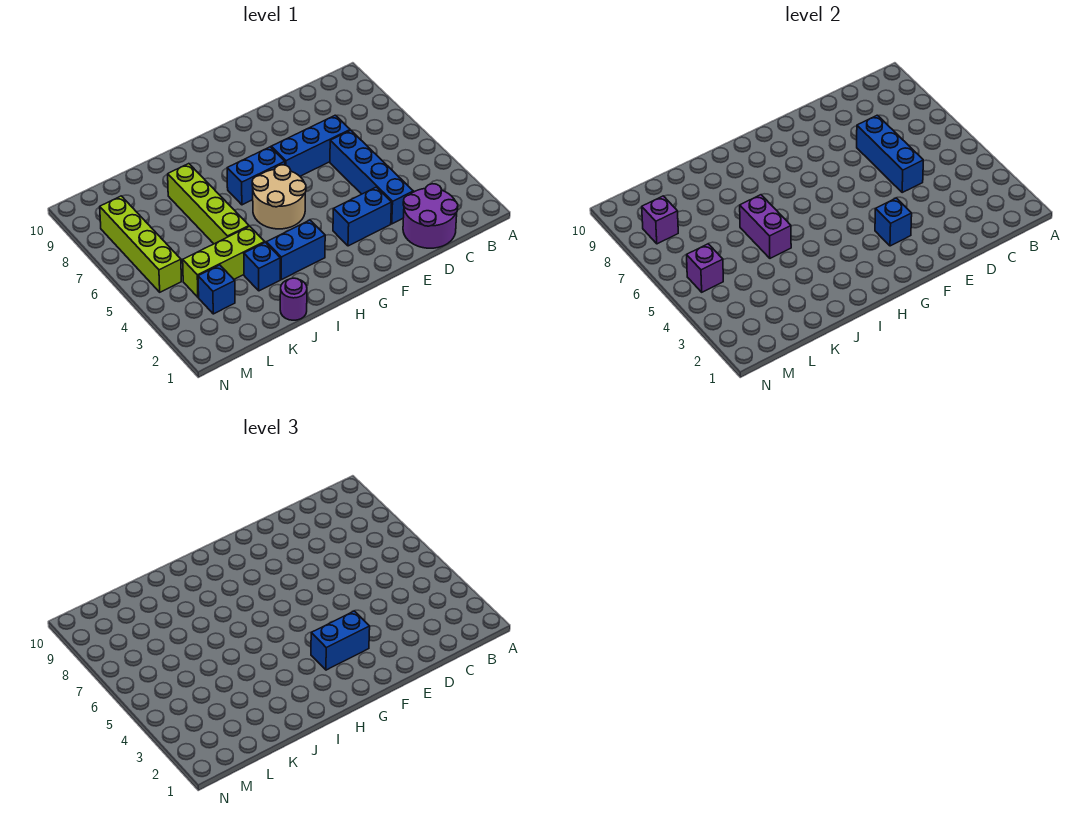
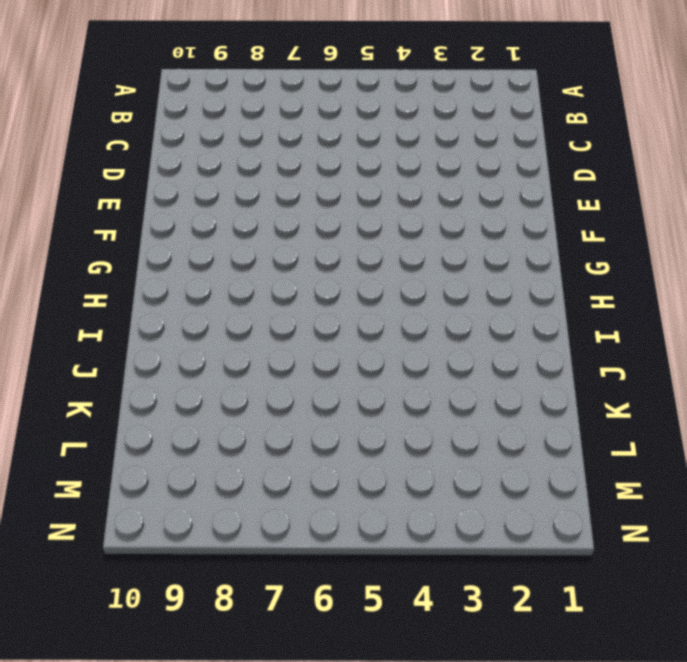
none -> purple round brick C1:D2 level 1
none -> blue brick D3:D6 level 1
none -> blue brick D7:F7 level 1

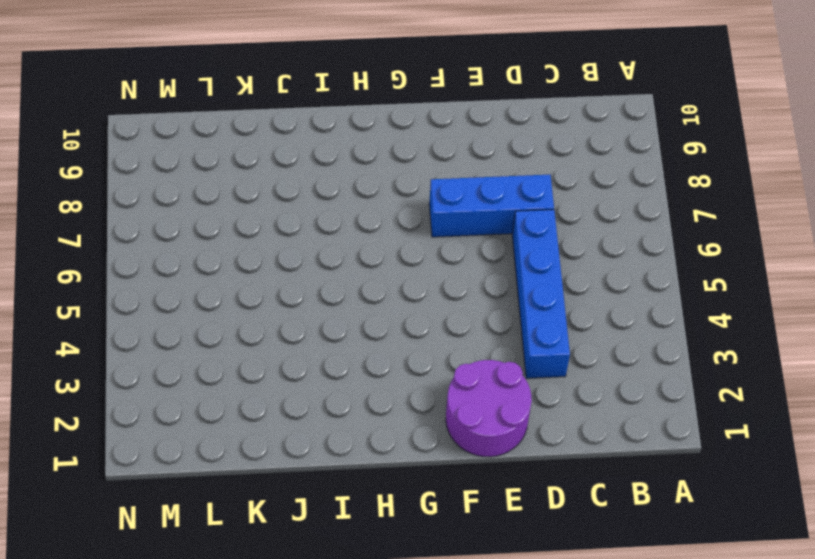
purple round brick E1:F2 level 1 -> purple round brick C1:D2 level 1
none -> blue brick E3:F3 level 1
none -> tan round brick G5:H6 level 1
none -> blue brick G7:H7 level 1

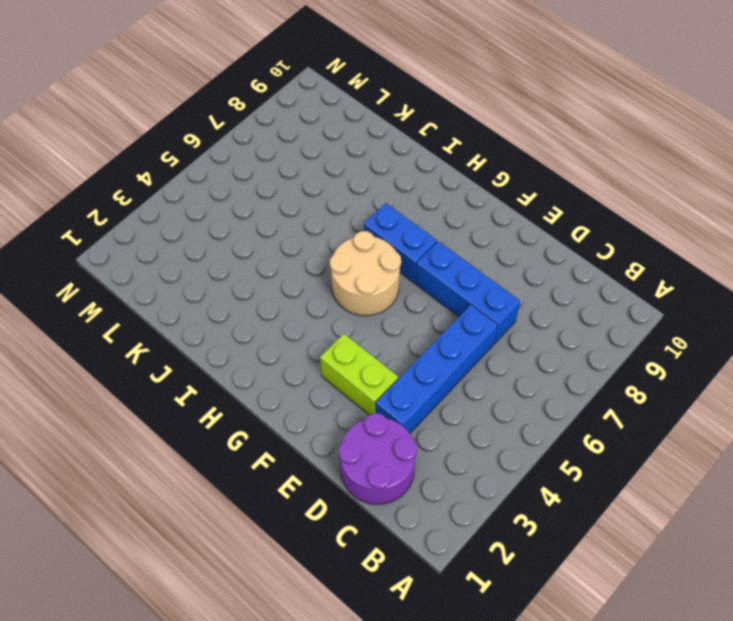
lime brick E3:F3 level 1 -> blue brick E3:F3 level 1
none -> blue brick H3:I3 level 1
none -> purple round brick J1 level 1
none -> blue brick J3 level 1

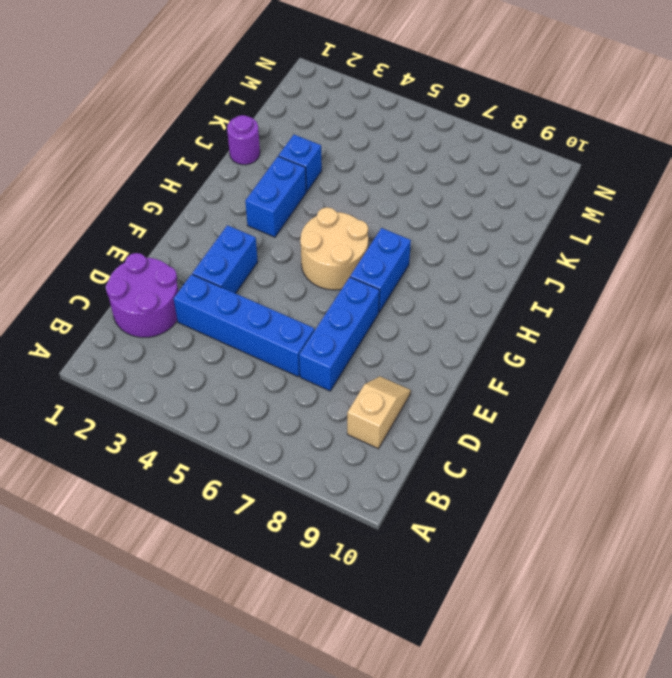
tan slope C9:D9 level 1 top C -> none
none -> lime brick J4:L4 level 1
none -> lime brick J5:J8 level 1
none -> blue brick L3 level 1

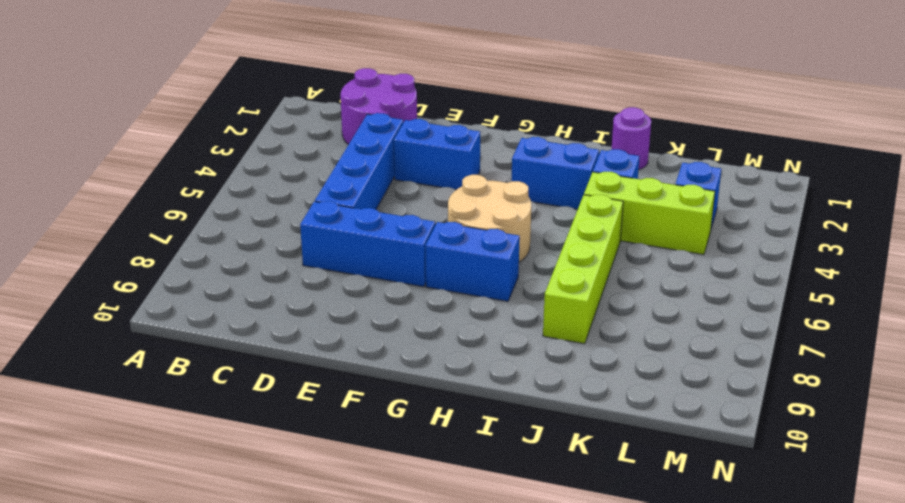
none -> lime brick M5:M8 level 1
none -> blue brick D5:D7 level 2
none -> blue brick F3 level 2

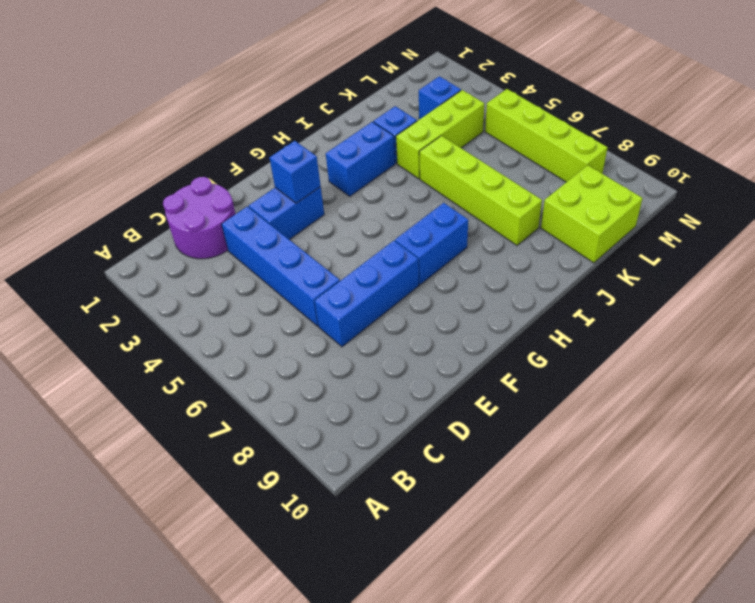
lime brick K9:L10 level 1 -> none
none -> tan round brick G5:H6 level 1
none -> purple round brick J1 level 1
none -> blue brick D5:D7 level 2

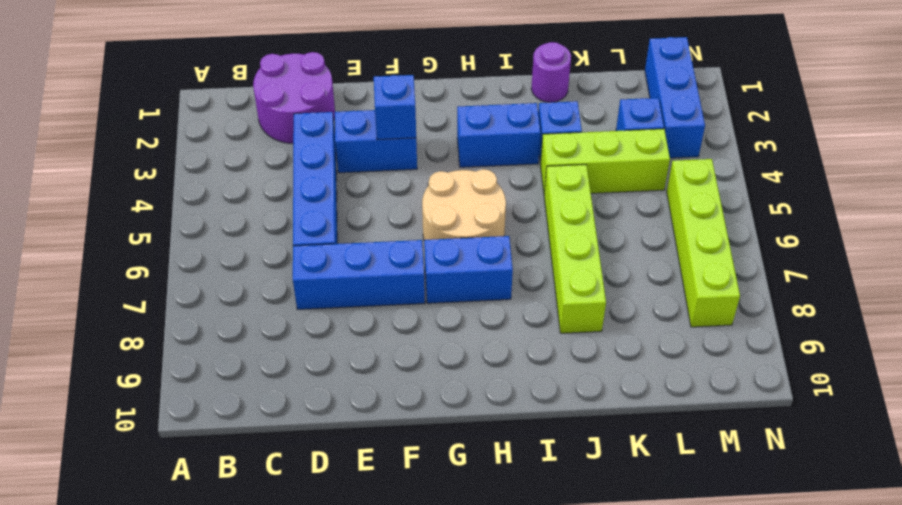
blue brick M1:M3 level 1 -> blue brick D5:D7 level 2
none -> purple brick J5:J6 level 2
none -> purple brick M5 level 2
none -> purple brick M8 level 2

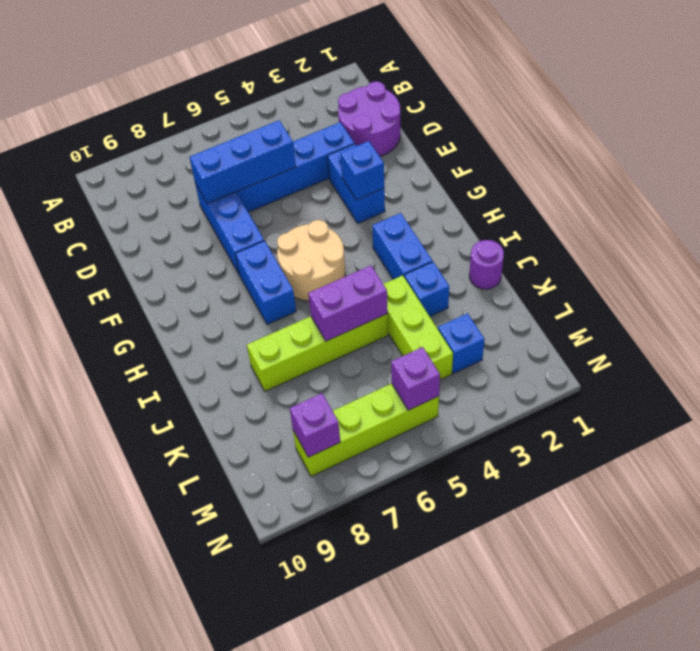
none -> blue brick F3:G3 level 3

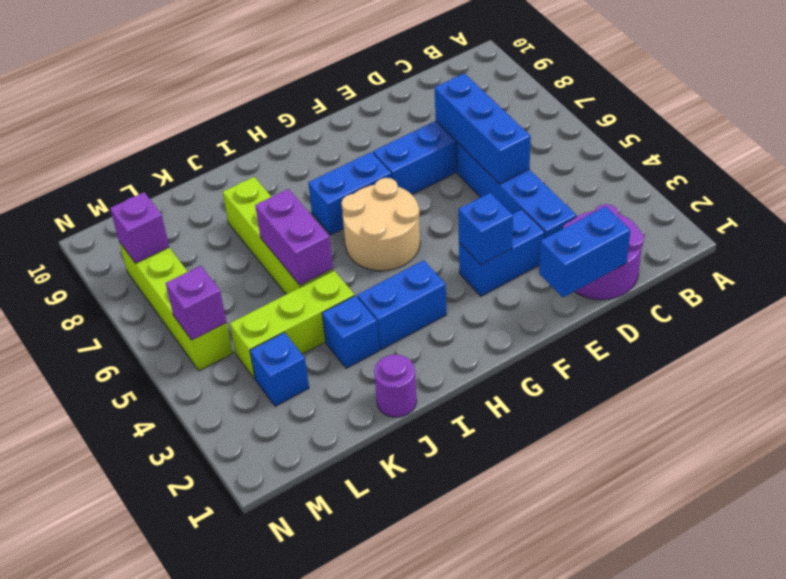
blue brick D1:E1 level 2 -> blue brick F3:G3 level 3

